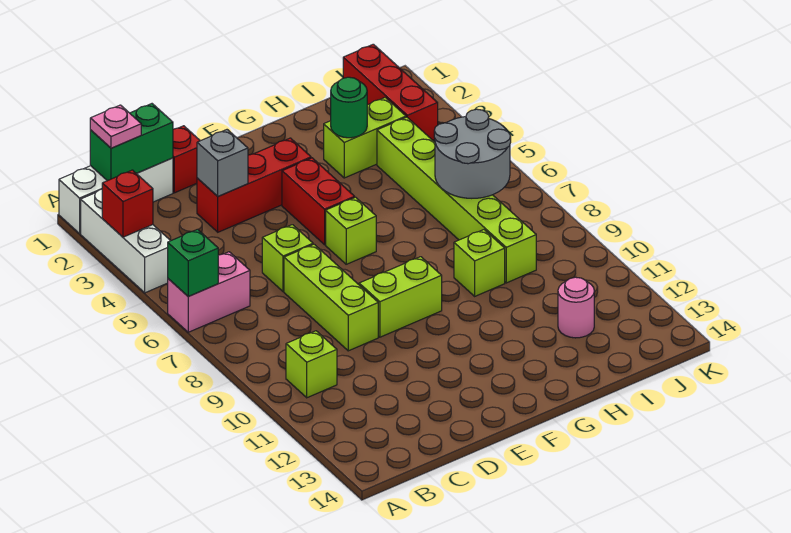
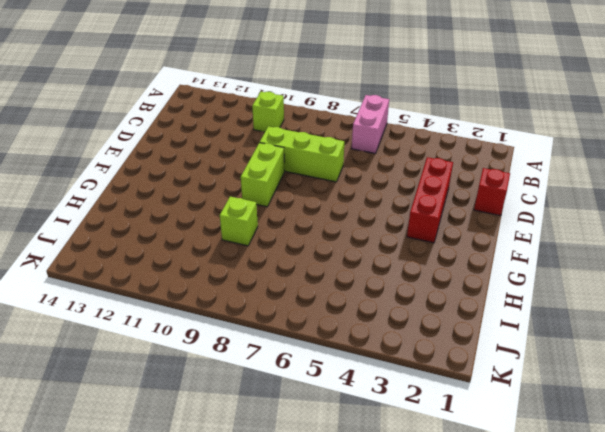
none -> white brick A1:C1 level 1
none -> white brick A2:A4 level 1
none -> lime brick D6 level 1

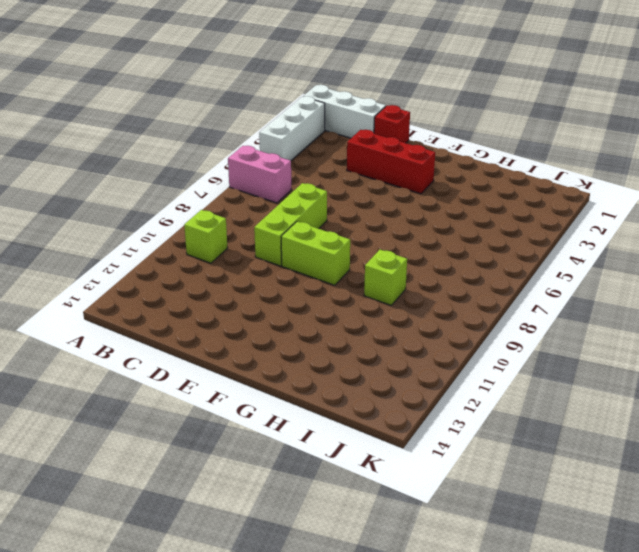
none -> lime brick D6 level 1
none -> red brick F4:F5 level 1
none -> lime brick F6 level 1

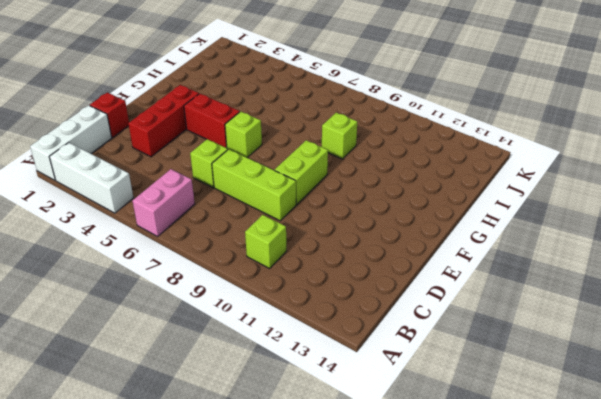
none -> lime brick H3:I3 level 1
none -> lime brick I4:I9 level 1
none -> pink round brick I12 level 1

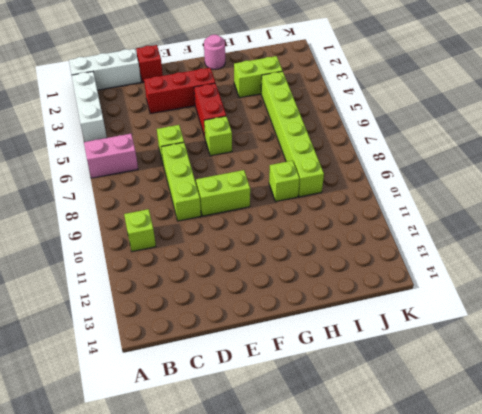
pink round brick G1 level 1 -> pink round brick I12 level 1
none -> red brick J1:J3 level 1
none -> red brick A3 level 2
none -> green brick A6 level 2

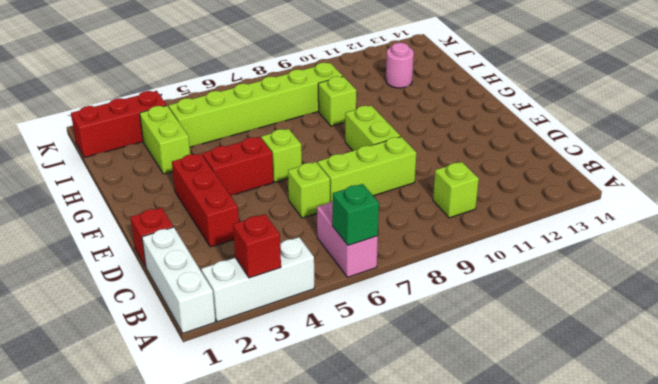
none -> green brick B1:C1 level 2
none -> grey brick D3 level 2
none -> green round brick H3 level 2

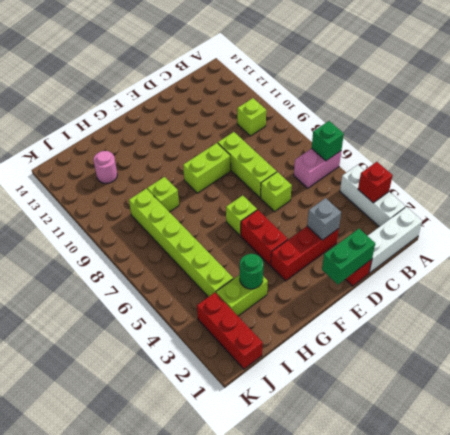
green brick D1:E1 level 2 -> green brick B1:C1 level 2
none -> grey round brick I6:J7 level 2
none -> pink plate B1 level 3

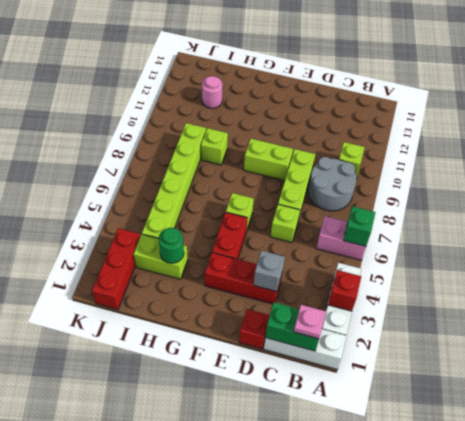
grey round brick B8:C9 level 1 -> grey round brick I6:J7 level 2

